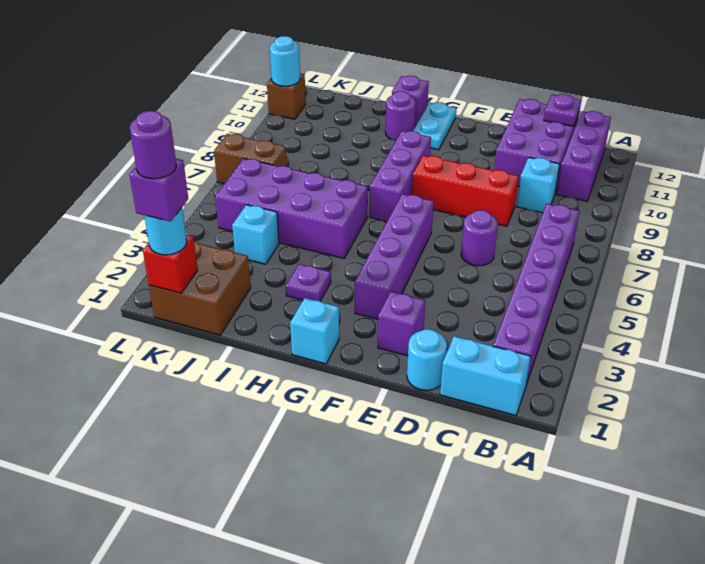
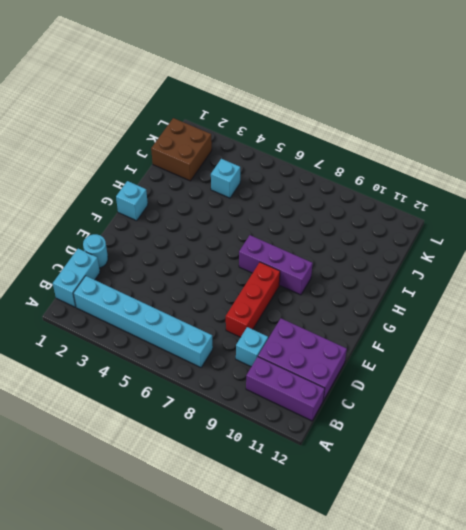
cyan brick B2:B7 level 1 -> purple brick B2:B7 level 1
none -> purple round brick D6 level 1
none -> purple brick E2 level 1
none -> purple brick F3:F6 level 1

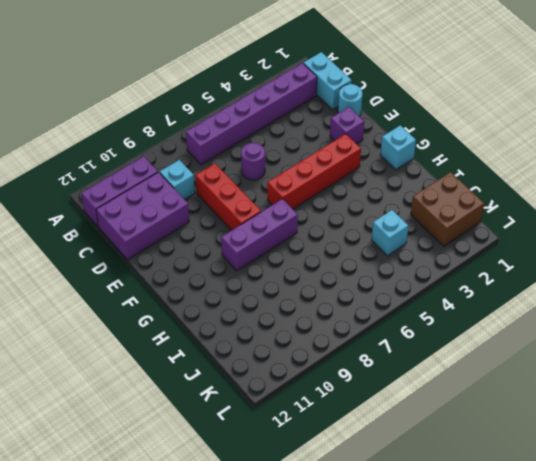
red brick F3:F6 level 1 -> purple brick F3:F6 level 1
none -> cyan plate G11:G12 level 1
none -> purple plate H3 level 1
none -> purple brick H5:K6 level 1

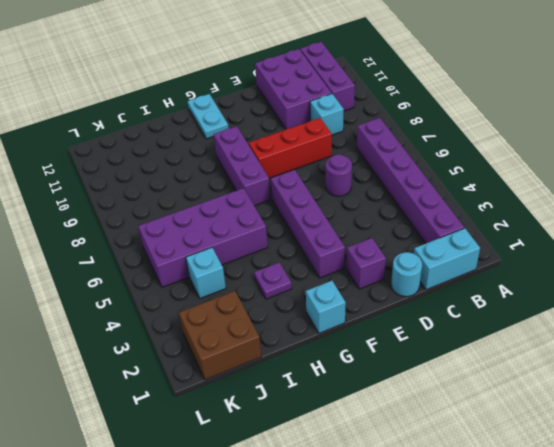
none -> purple round brick H11 level 1
none -> purple brick H12 level 1
none -> brown brick K7:L7 level 1

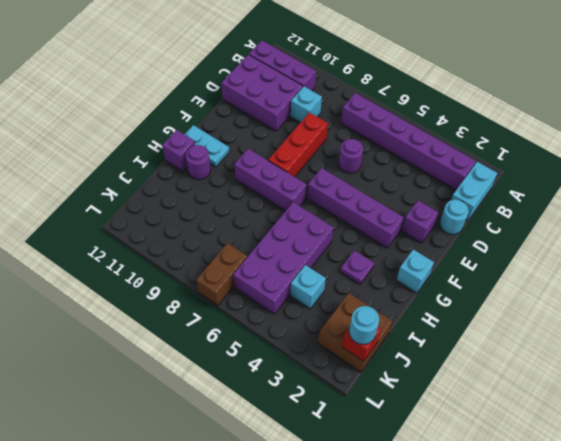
none -> brown brick L11 level 1
none -> purple plate C12 level 2
none -> cyan round brick L11 level 2

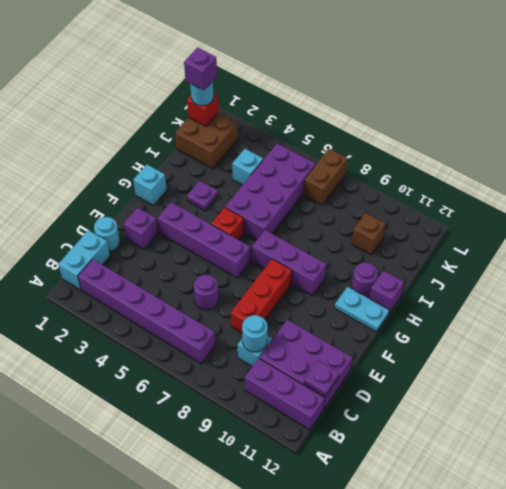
cyan round brick C9 level 2 -> cyan round brick L11 level 2
red brick G5 level 1 -> none
brown brick J10 level 1 -> brown brick L11 level 1
none -> purple round brick K1 level 5

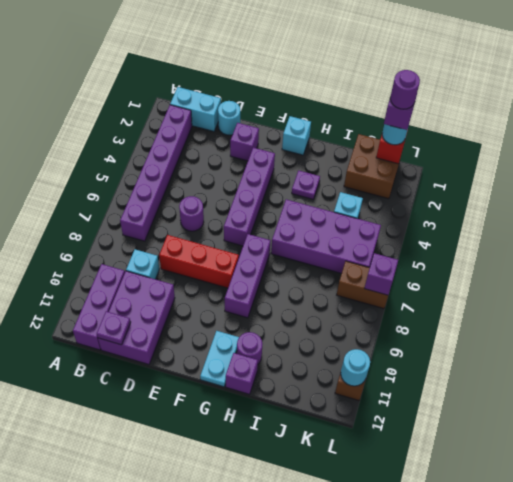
purple brick L7 level 2 -> none

